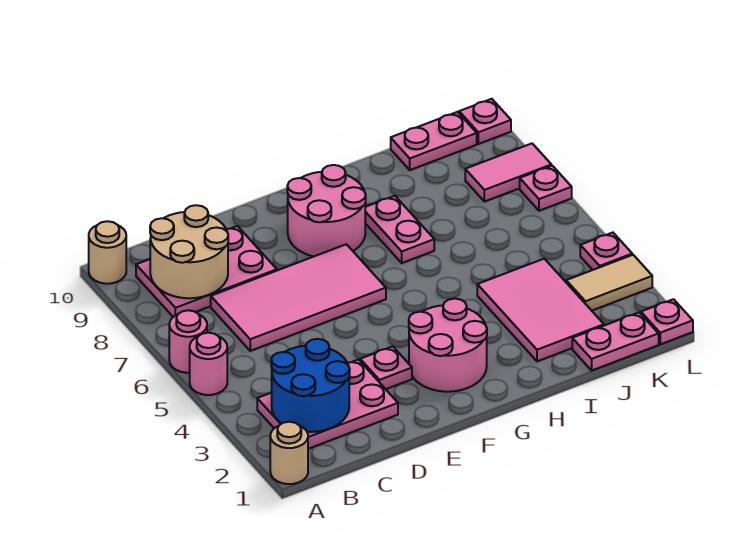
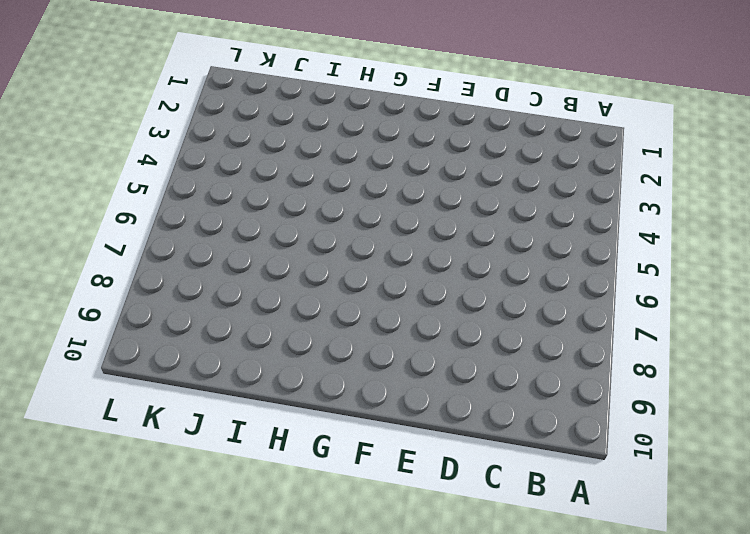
none -> tan round brick A1 level 1
none -> pink round brick A5 level 1
none -> pink round brick A6 level 1

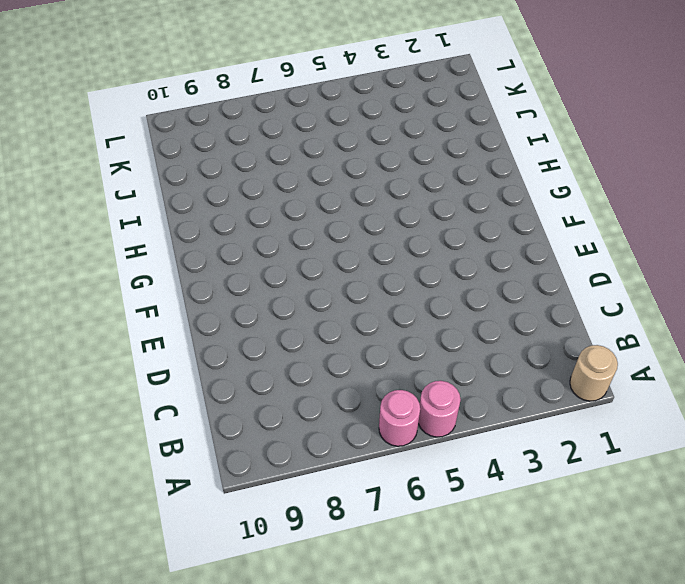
none -> tan round brick A10 level 1
none -> pink plate B2:D3 level 1
none -> pink plate B8:D9 level 1

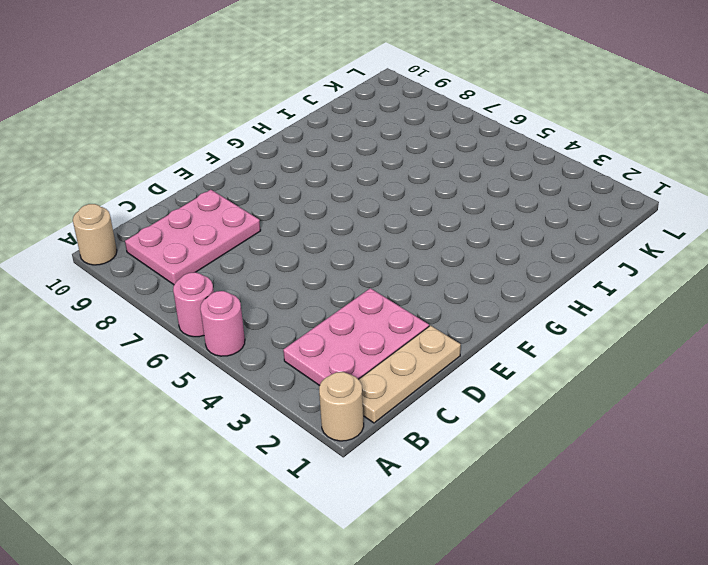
tan plate B1:D1 level 1 -> none
none -> pink tile C6:F7 level 1
none -> pink plate E3 level 1
none -> pink round brick F2:G3 level 1

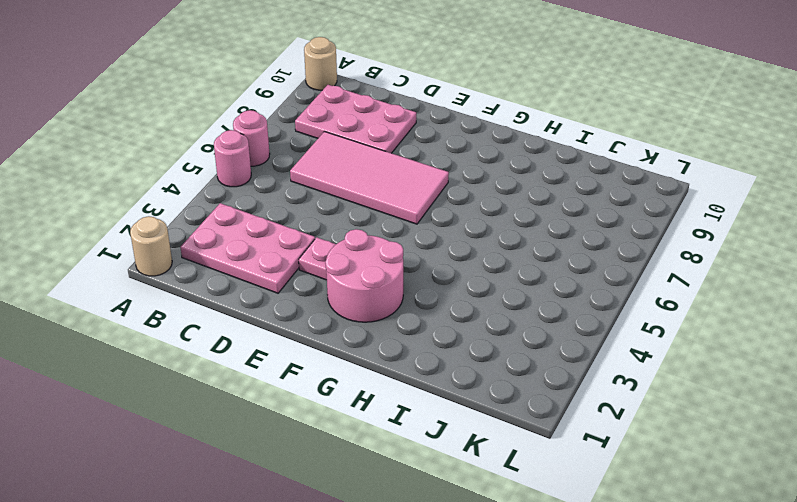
none -> pink round brick F8:G9 level 1
none -> pink plate H7:H8 level 1
none -> pink tile I2:J4 level 1

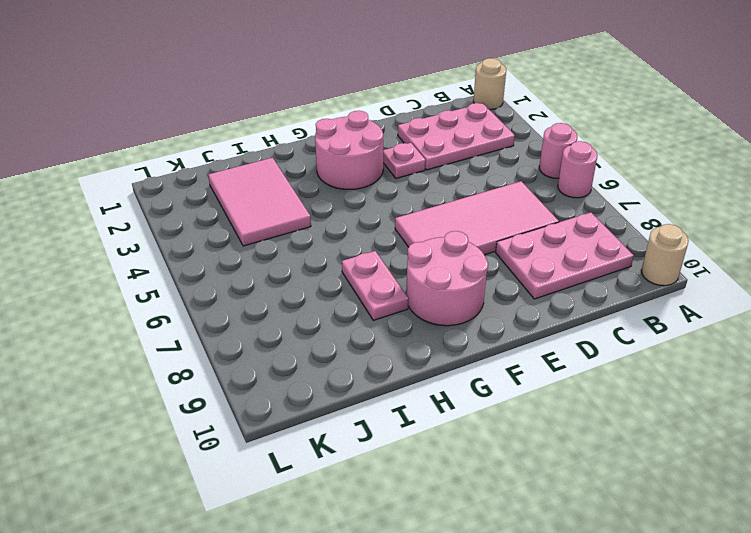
none -> pink plate J1:K1 level 1
none -> pink plate J10:K10 level 1
none -> tan tile K3:L3 level 1

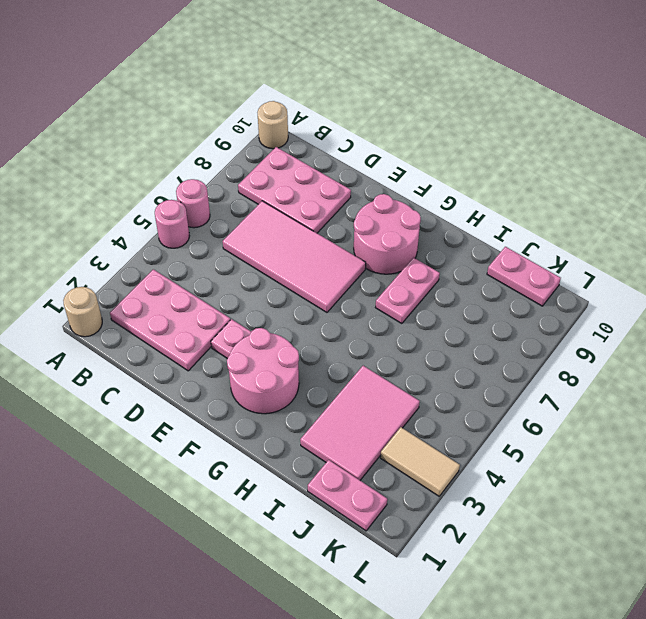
none -> pink tile K8:L8 level 1
none -> pink plate L1 level 1
none -> pink plate L4 level 1

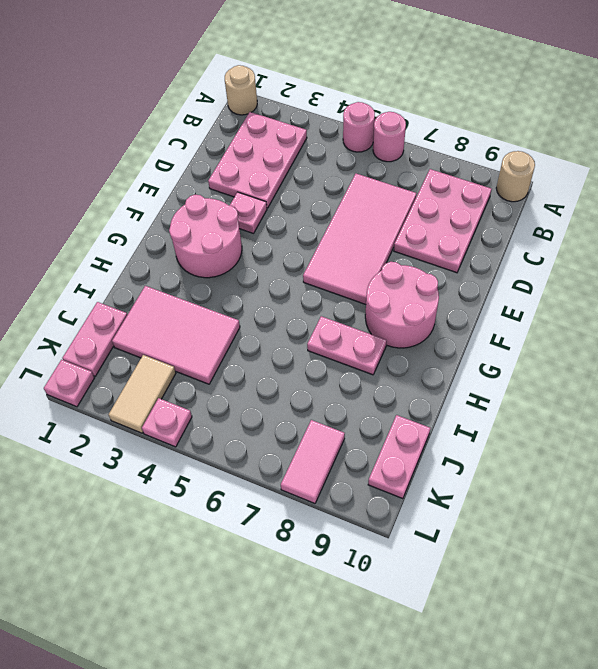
none -> pink plate L7 level 1
none -> pink plate L10 level 1
none -> blue round brick B2:C3 level 2

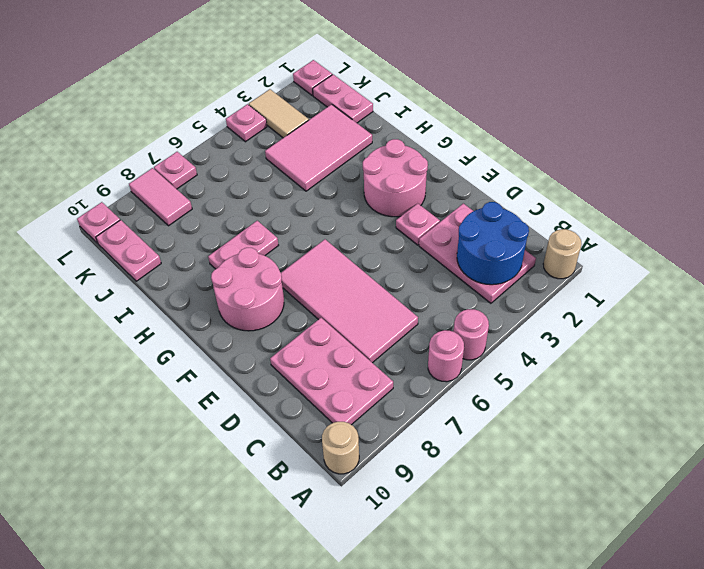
none -> tan round brick B8:C9 level 2

